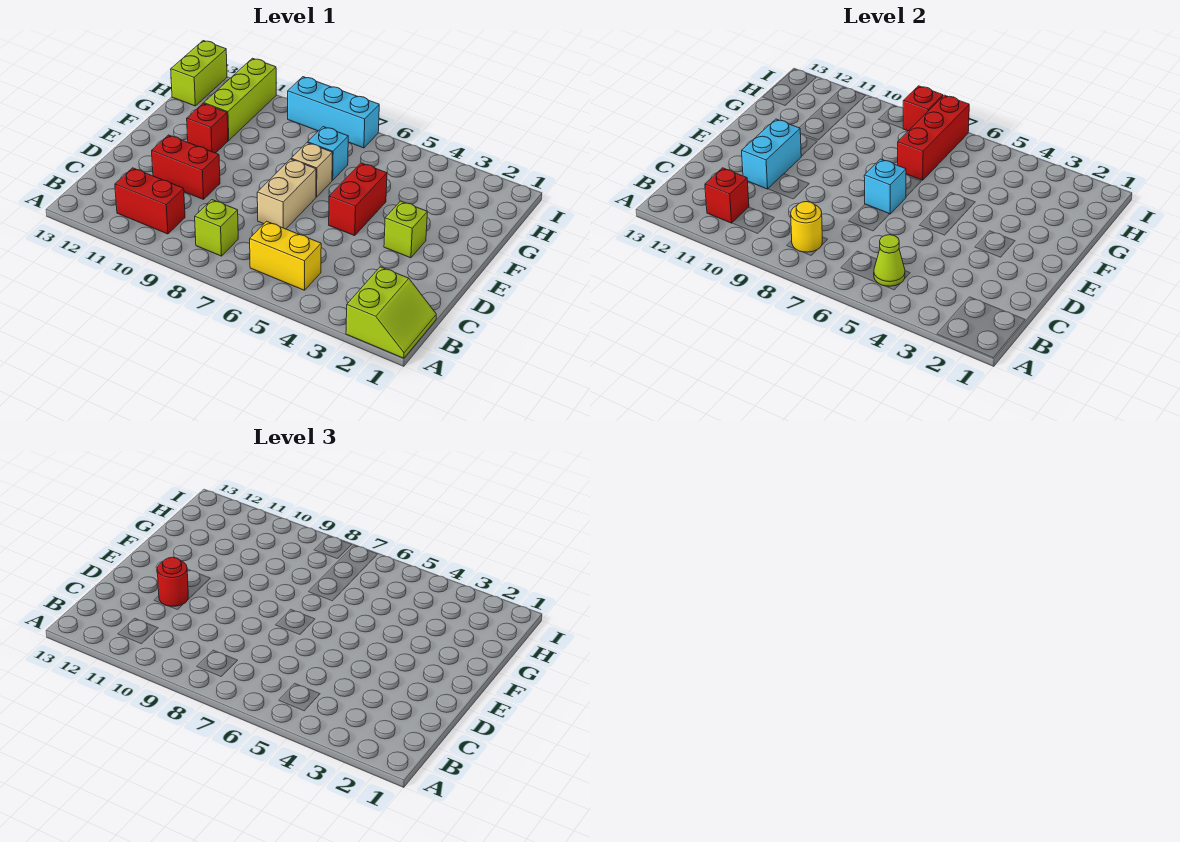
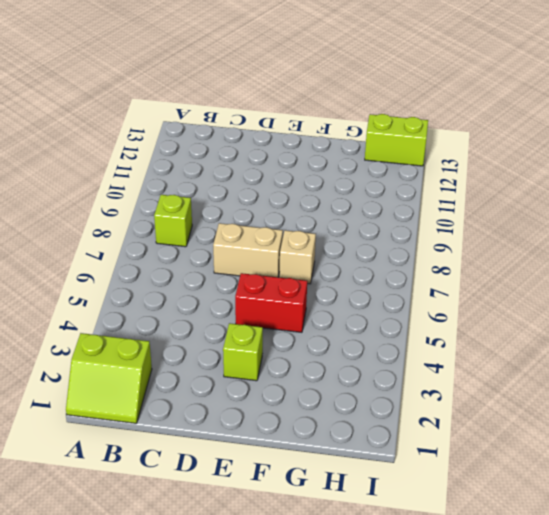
none -> yellow brick B5:B6 level 1
none -> red brick B10:B11 level 1
none -> red brick D10:D11 level 1

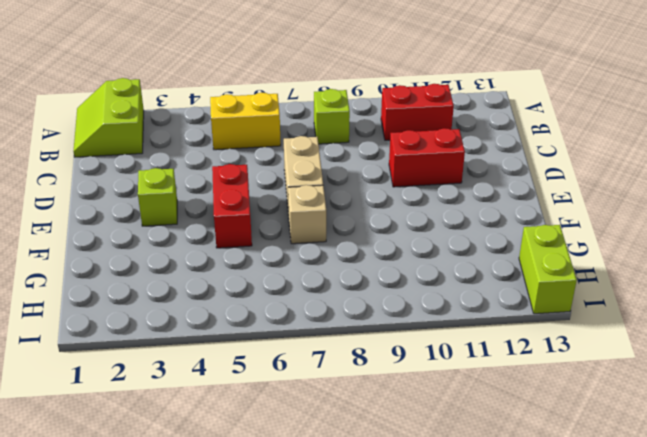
none -> red brick F11 level 1
none -> cyan brick G7 level 1
none -> lime brick G11:I11 level 1

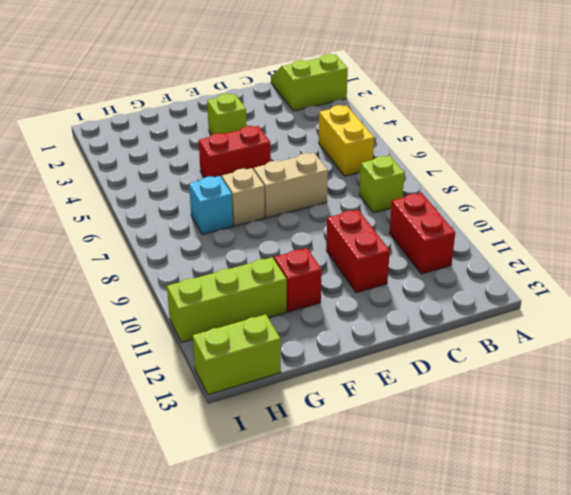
none -> cyan brick I7:I9 level 1
none -> lime cone B5 level 2
none -> yellow round brick B8 level 2

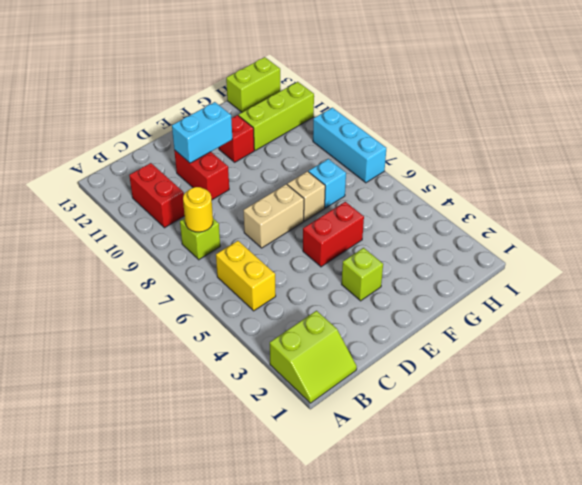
none -> lime cone B5 level 2
none -> red brick B11 level 2
none -> cyan brick E7 level 2

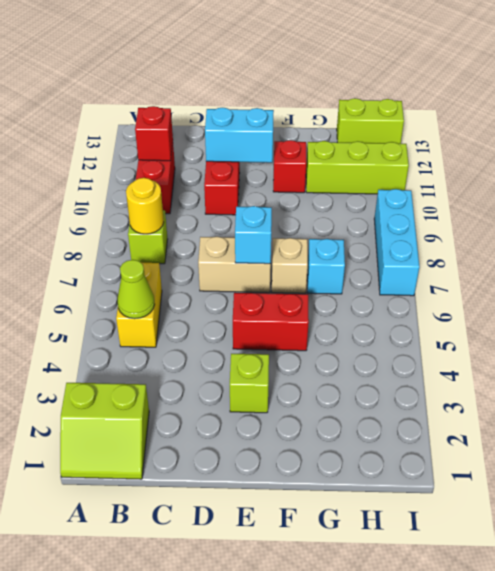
none -> red brick G7:I7 level 2
none -> red brick I8 level 2
none -> red round brick D11 level 3

